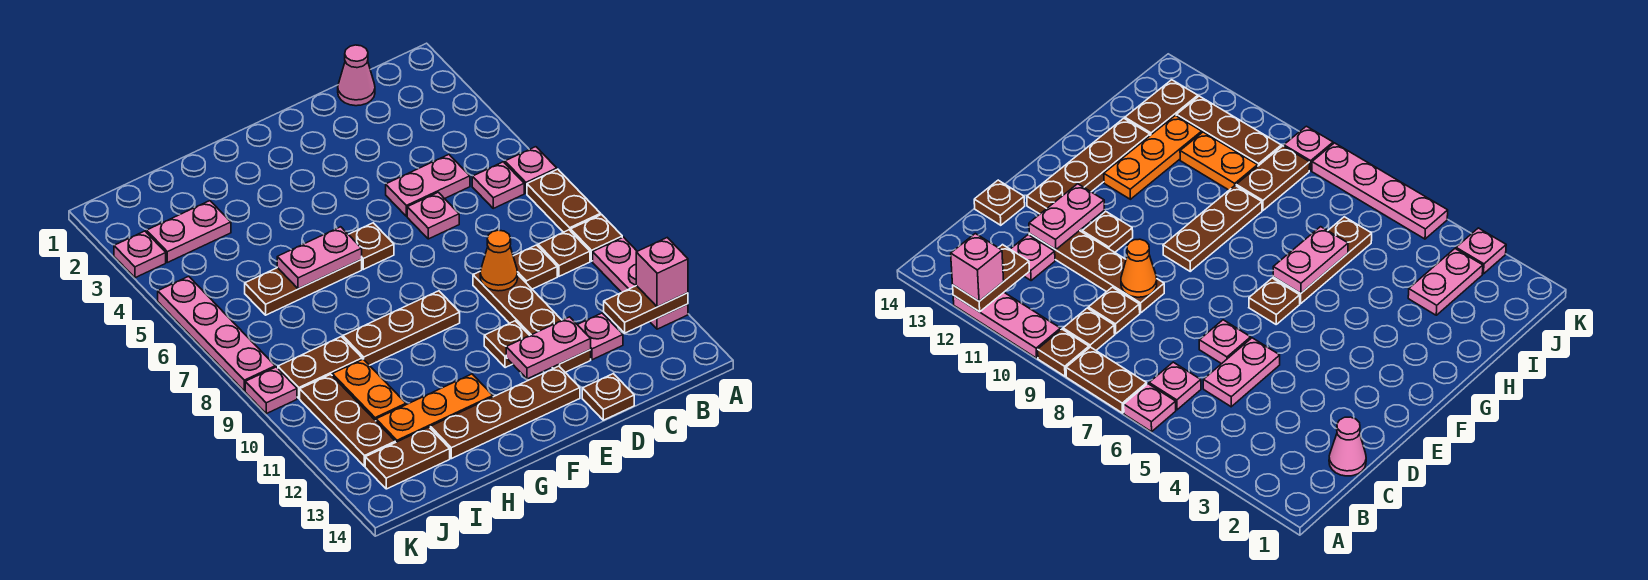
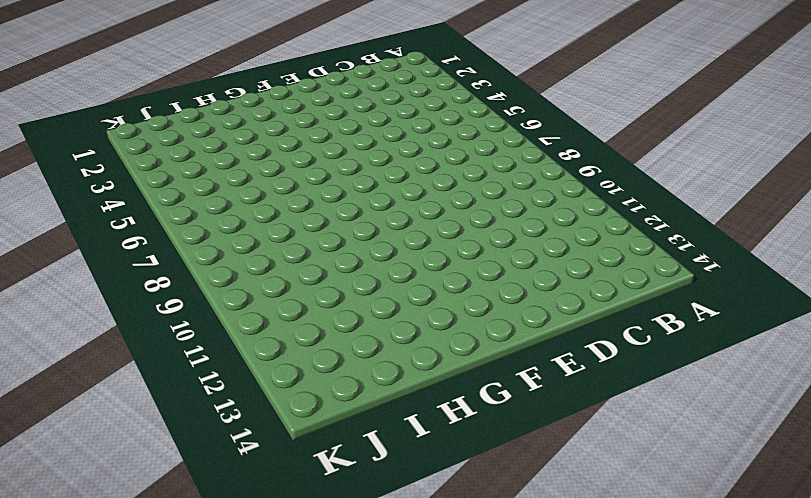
none -> pink plate A6 level 1
none -> brown plate A7:A8 level 1
none -> brown plate A9 level 1
none -> pink plate A10:A12 level 1

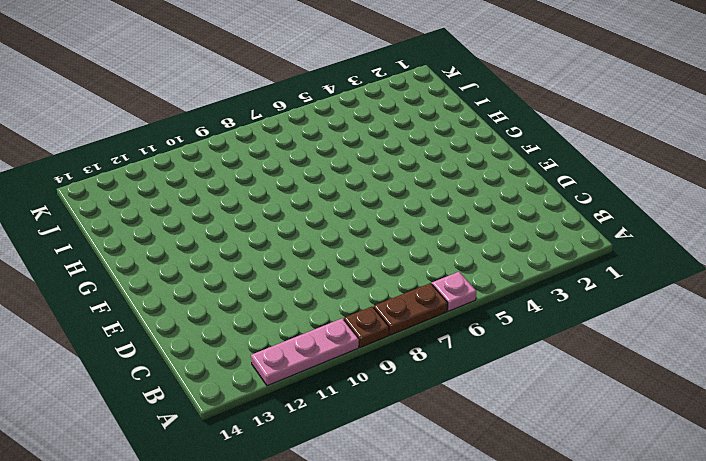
none -> pink plate B6 level 1
none -> brown plate B9 level 1
none -> pink cone C1 level 1
none -> pink plate C5:D5 level 1

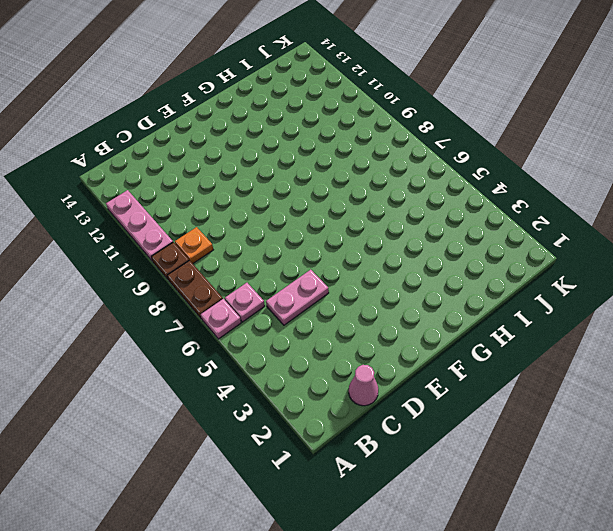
orange plate B9 level 1 -> brown plate B9 level 1
none -> brown plate C9 level 1
none -> pink plate C12 level 1
none -> pink plate D6 level 1
none -> brown plate D9:D12 level 1

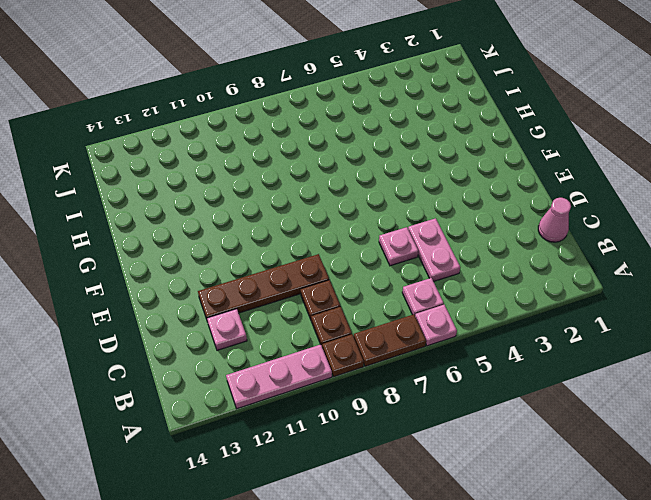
none -> brown plate D14 level 1
none -> brown plate E11 level 1
none -> brown plate E13:H13 level 1
none -> brown plate F6 level 1

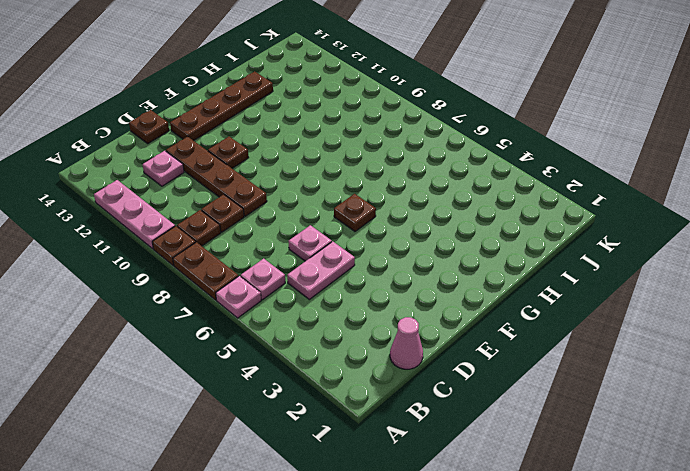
none -> brown plate F9:H9 level 1
none -> brown plate G6:I6 level 1
none -> orange plate G12:I12 level 1
none -> pink plate I3:J3 level 1

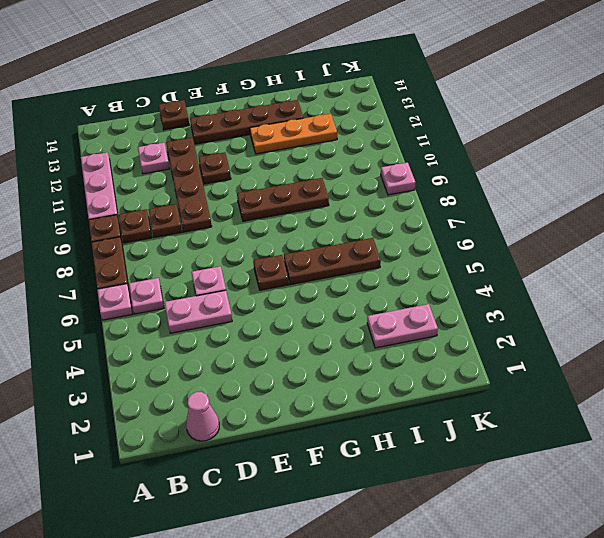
none -> brown plate I9:J9 level 1
none -> orange plate I10:I11 level 1
none -> brown plate I13:J13 level 1
none -> brown plate J10:J12 level 1

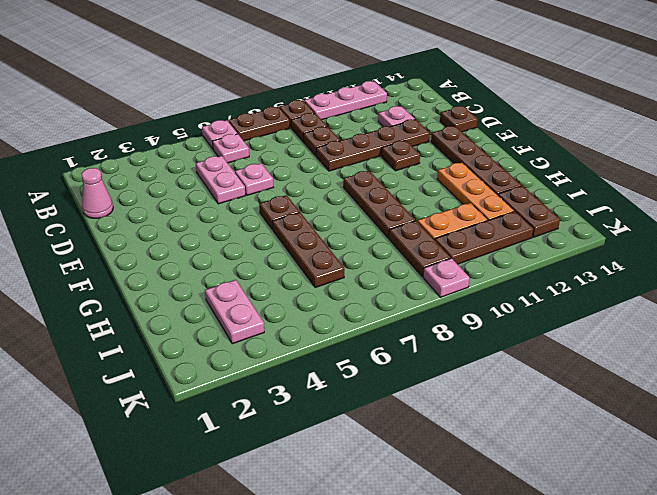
none -> pink plate K3 level 1
none -> pink plate K5:K8 level 1
none -> brown plate A12:B12 level 2
none -> orange cone D9 level 2

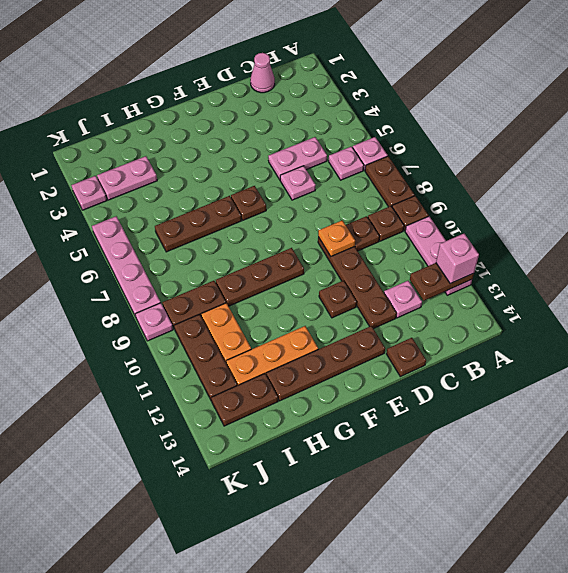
orange plate D9 level 2 -> orange cone D9 level 2
none -> pink plate D12:E12 level 2
none -> pink plate G6:H6 level 2

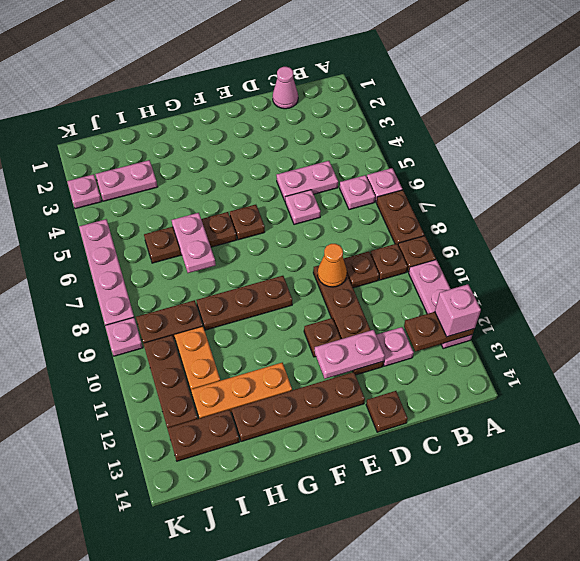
pink plate H6:H7 level 2 -> pink plate G6:H6 level 2

